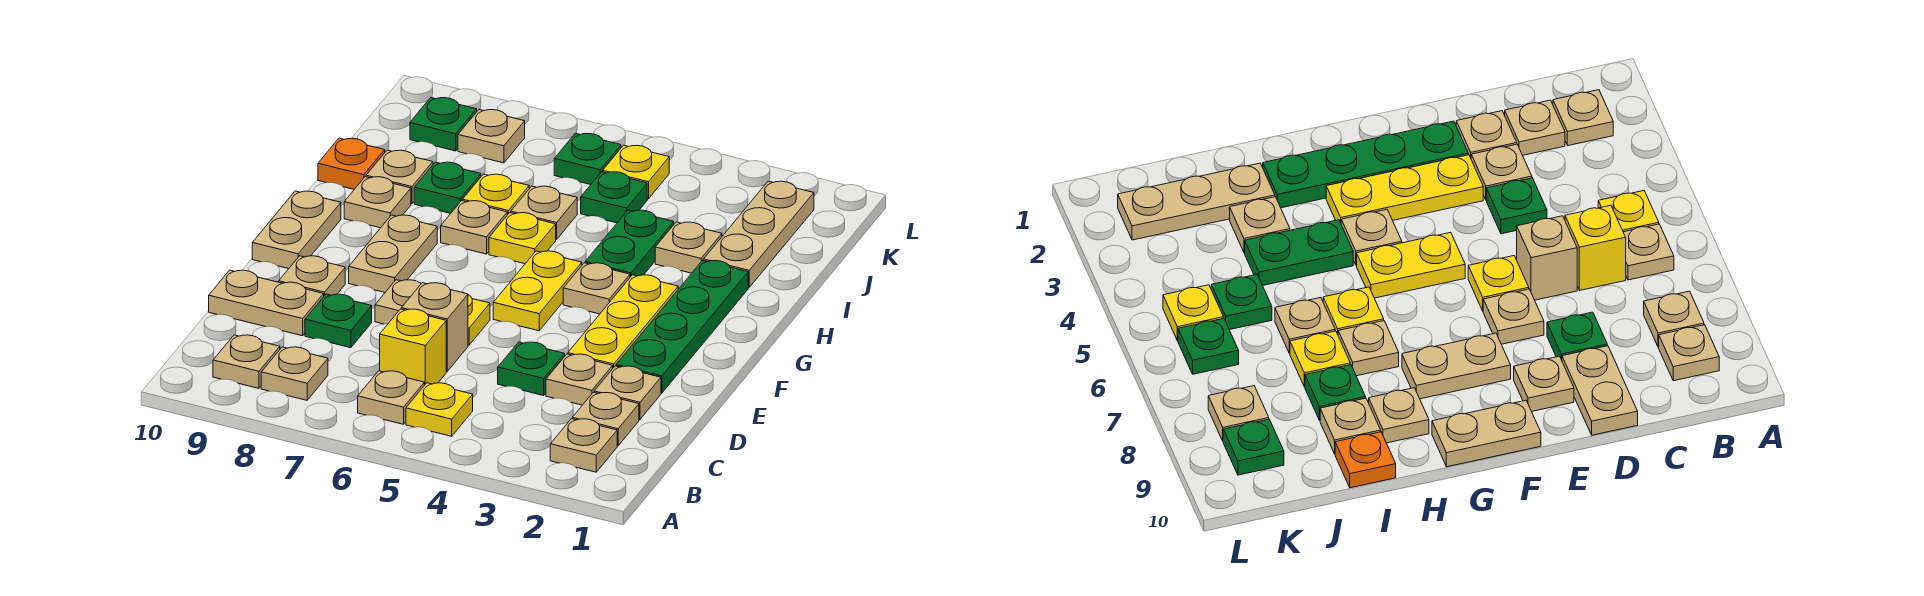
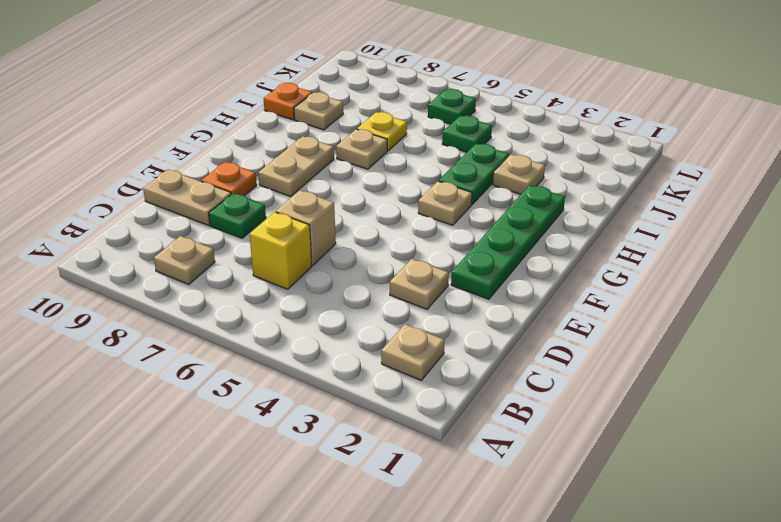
orange plate E9 level 1 -> tan plate E9 level 1
none -> yellow plate B5 level 1
none -> tan plate B6 level 1
none -> tan plate B9 level 1
none -> tan plate C2 level 1

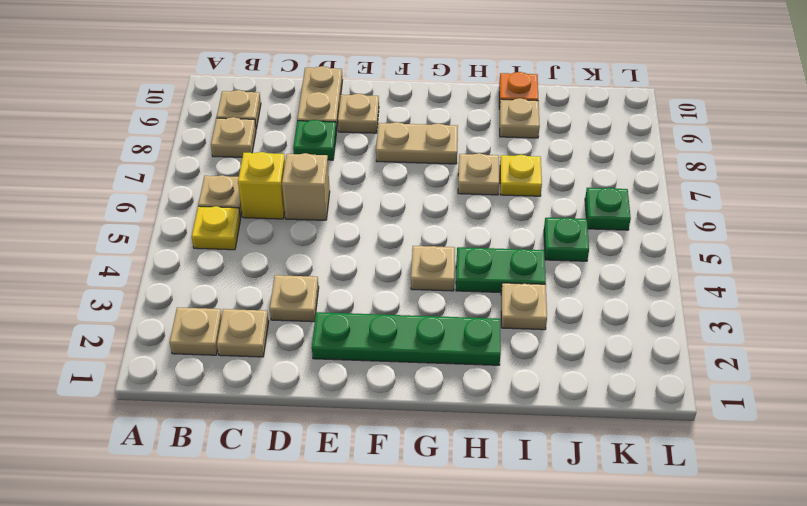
none -> tan plate D2 level 1
none -> green plate D4 level 1
none -> yellow plate E3:G3 level 1
none -> yellow plate E6 level 1

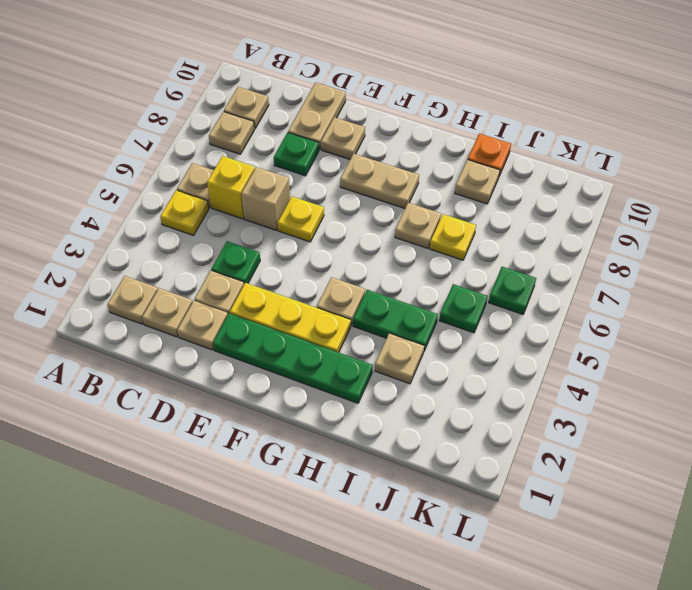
none -> tan plate E7 level 1
none -> yellow plate F5:G5 level 1
none -> tan plate F10:G10 level 1
none -> yellow plate H6 level 1

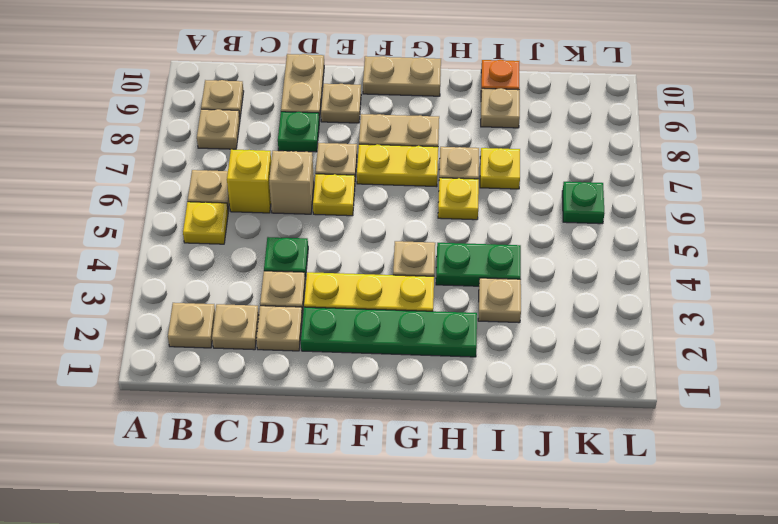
yellow plate F7:G7 level 1 -> yellow plate F5:G5 level 1
none -> tan plate H9 level 1
none -> tan plate I2:K2 level 1
none -> tan plate I6 level 1
none -> green plate I8 level 1

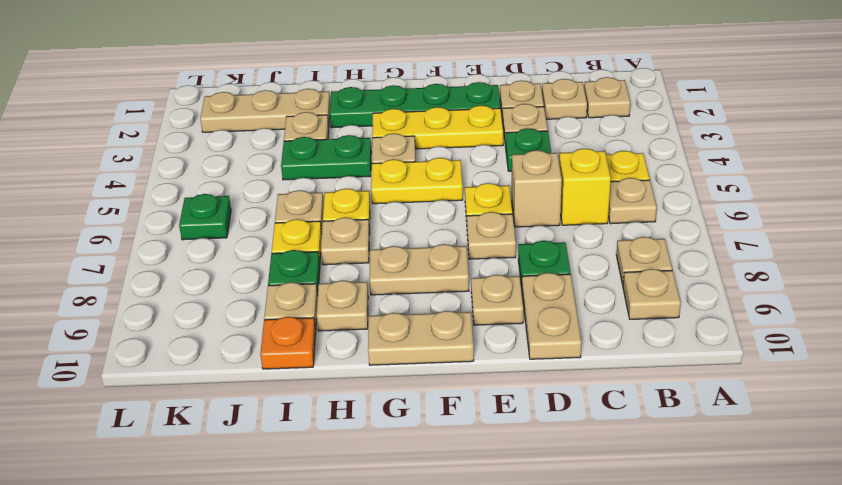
none -> green plate J5 level 1
none -> yellow plate K5 level 1
none -> tan plate K8 level 1
none -> green plate K9 level 1

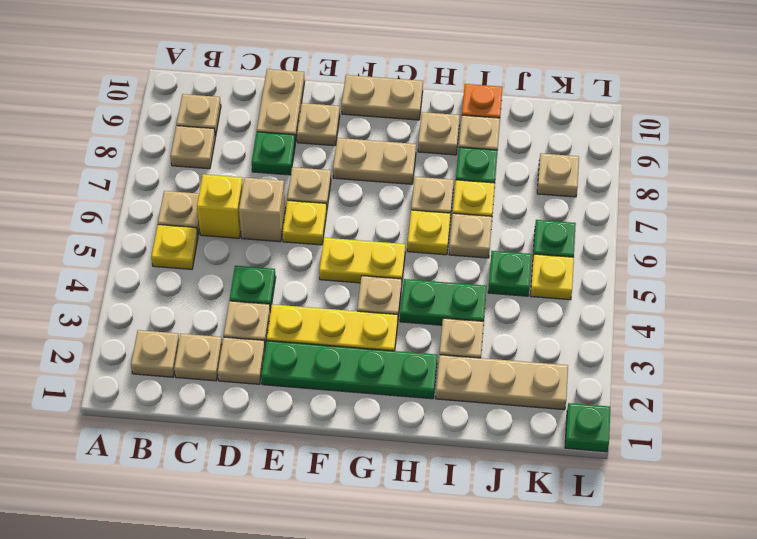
green plate L1 level 1 -> green plate K9 level 1

